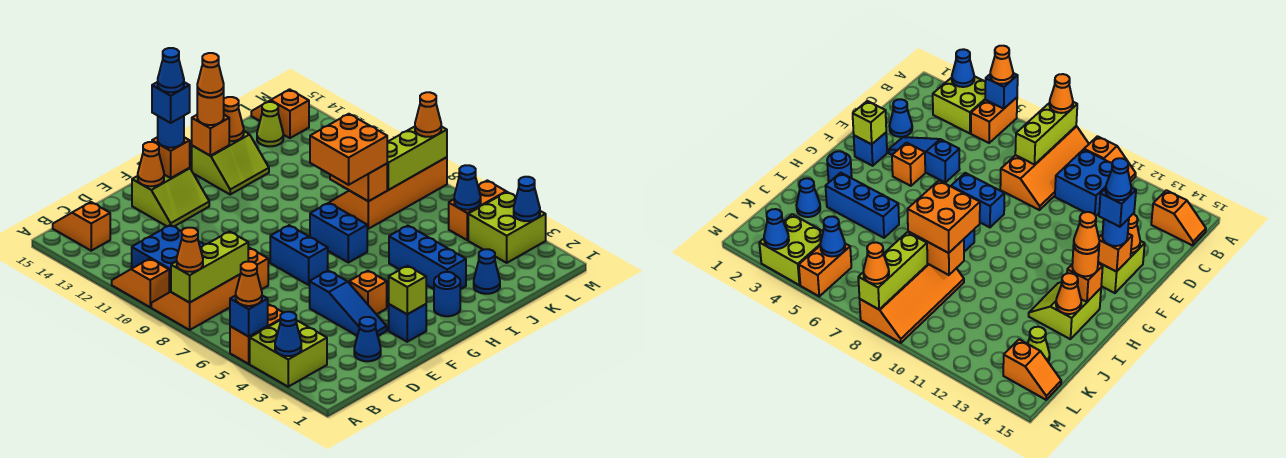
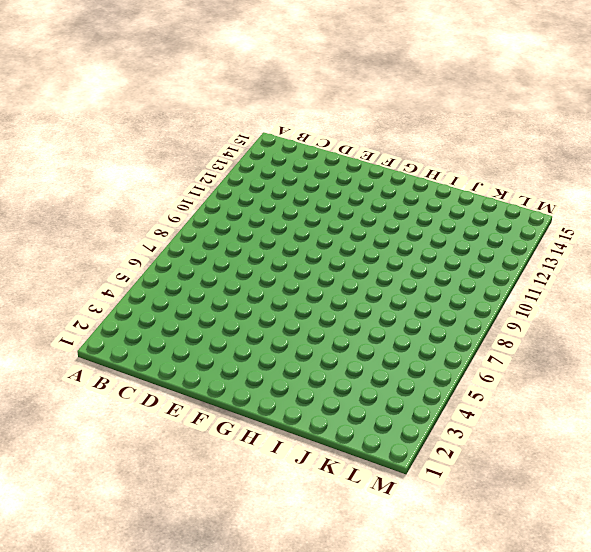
none -> lime brick A3:B4 level 1
none -> orange brick A5:B5 level 1
none -> orange slope A8:D9 level 1 top 8
none -> orange slope A10:A11 level 1 top 10

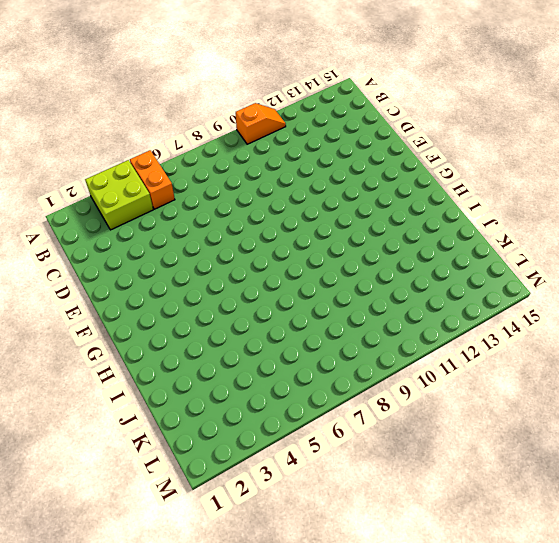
none -> orange slope A8:D9 level 1 top 8
none -> blue brick B10:C11 level 1
none -> orange slope B14:B15 level 1 top 14
none -> blue cone D2 level 1

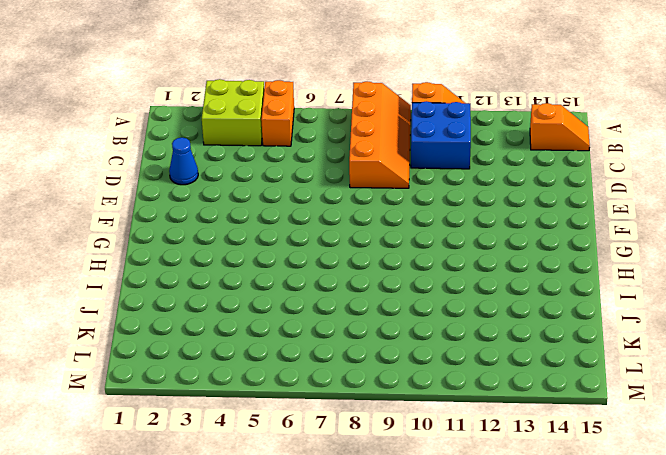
none -> blue slope E3:E5 level 1 top 5
none -> lime slope E13:F14 level 1 top 14
none -> blue brick F2 level 1
none -> orange brick F4 level 1

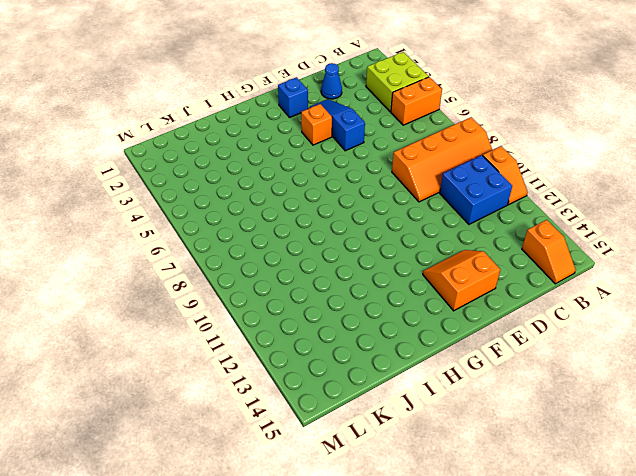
orange slope E13:F14 level 1 top 14 -> lime slope E13:F14 level 1 top 14
none -> blue brick F7:F8 level 1
none -> blue round brick H2 level 1
none -> blue brick H7:H8 level 1
none -> lime slope H13:I14 level 1 top 14

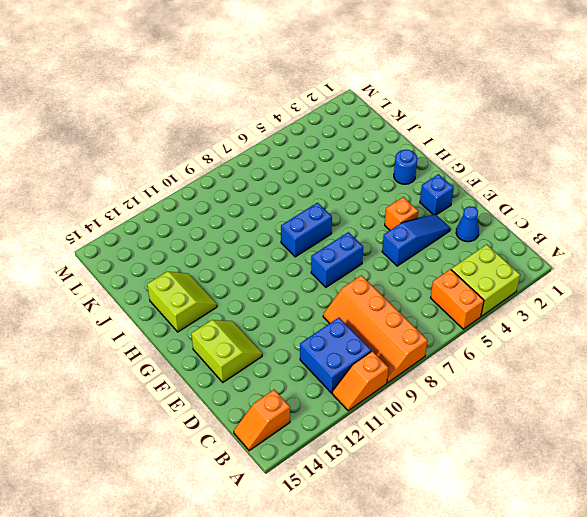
none -> blue brick I3:I5 level 1
none -> blue cone J2 level 1
none -> orange slope J8:M9 level 1 top 8
none -> lime cone K14 level 1

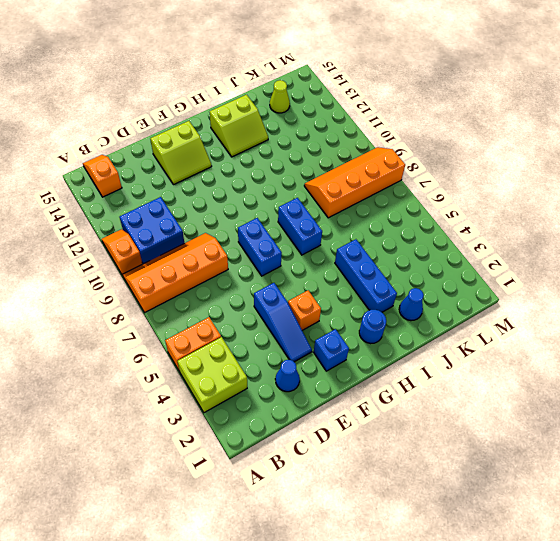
none -> lime brick L3:M4 level 1
none -> orange brick L5:M5 level 1
none -> orange slope L14:L15 level 1 top 14
none -> blue cone A3 level 2

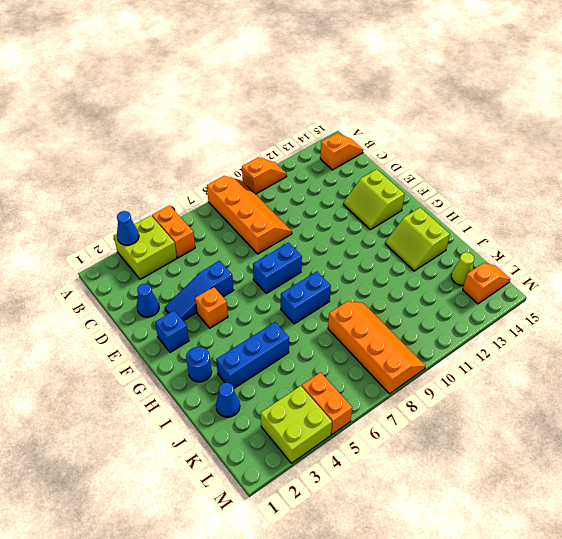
none -> blue brick B10:C11 level 1
none -> blue brick A5 level 2
none -> lime brick A8:C8 level 2
none -> orange cone E14 level 2

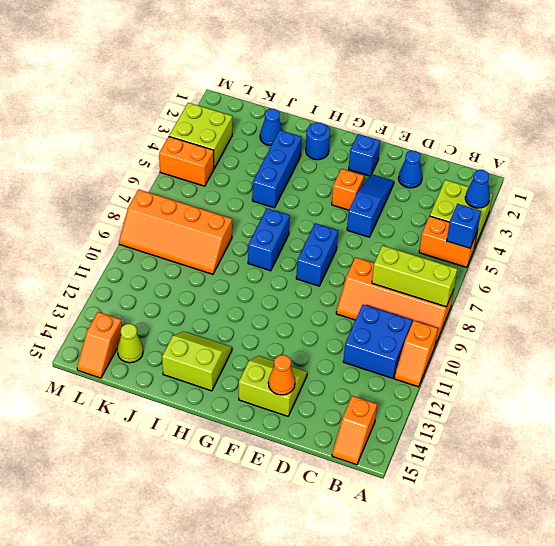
none -> lime brick F2 level 2
none -> orange brick F14 level 2
none -> orange brick H14 level 2
none -> orange cone I14 level 2

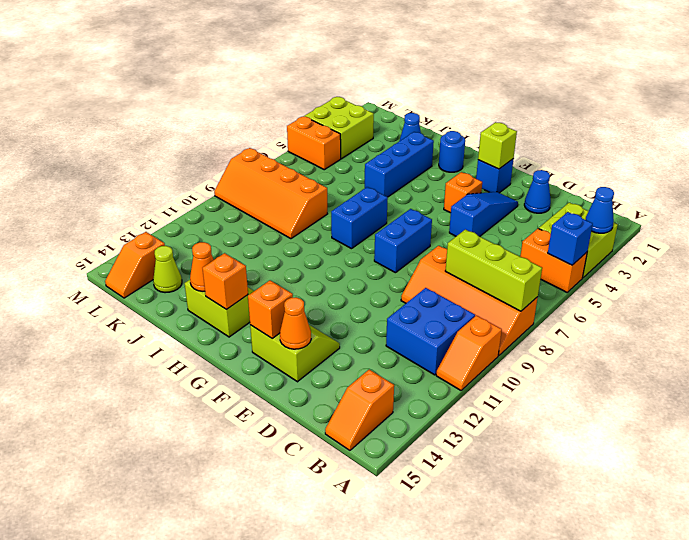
none -> orange brick J8:J9 level 2
none -> lime brick K8:M8 level 2
none -> blue cone L5 level 2
none -> blue cone M3 level 2

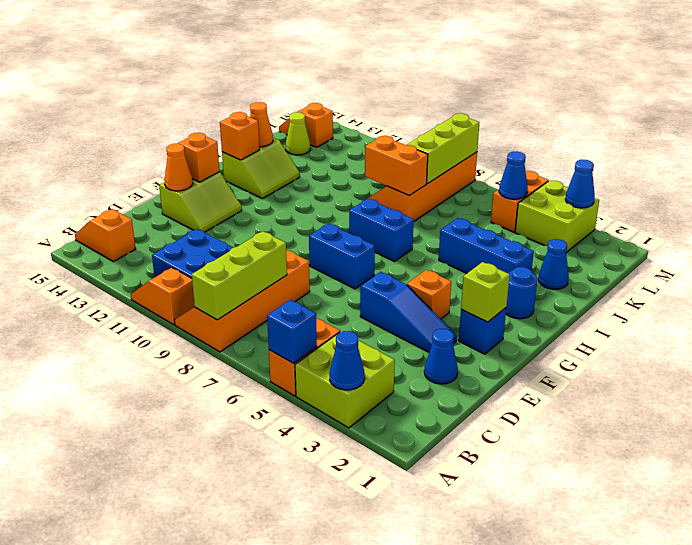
none -> orange cone A5 level 3
none -> orange cone A8 level 3
none -> blue round brick F14 level 3
none -> orange round brick H14 level 3

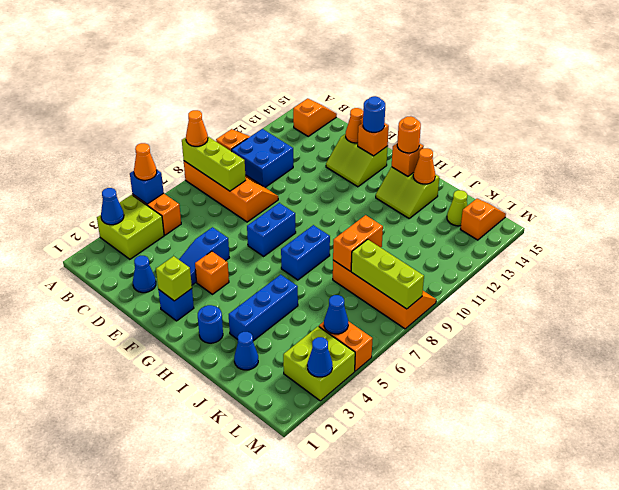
none -> orange brick I8:J9 level 3
none -> orange cone M8 level 3
none -> blue brick F14 level 4
none -> orange cone H14 level 4

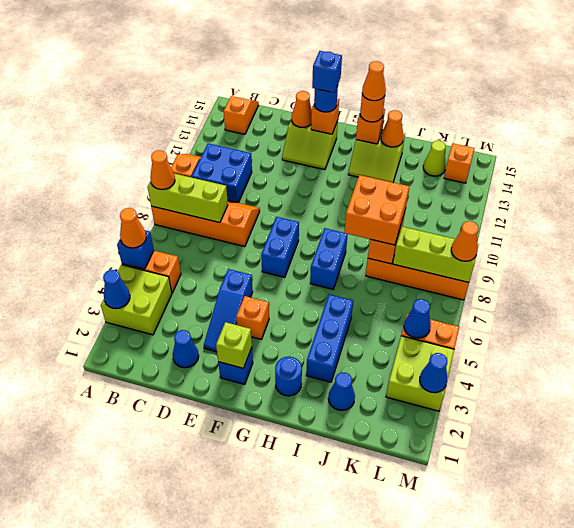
none -> blue cone F14 level 5

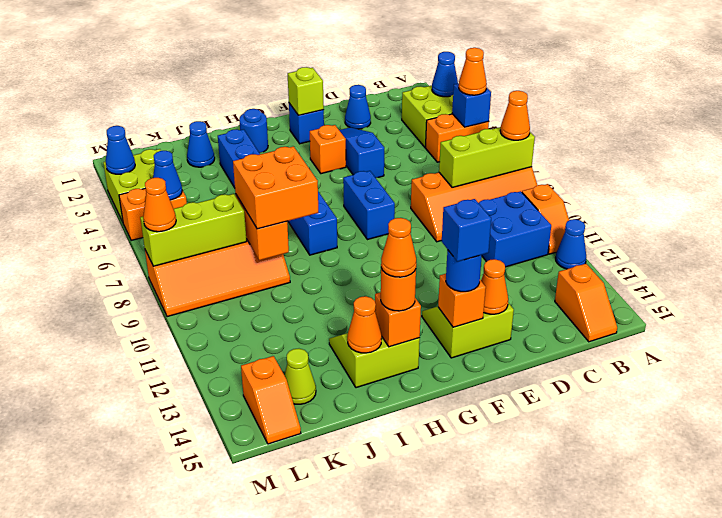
blue cone A12 level 1 -> blue cone F14 level 5

